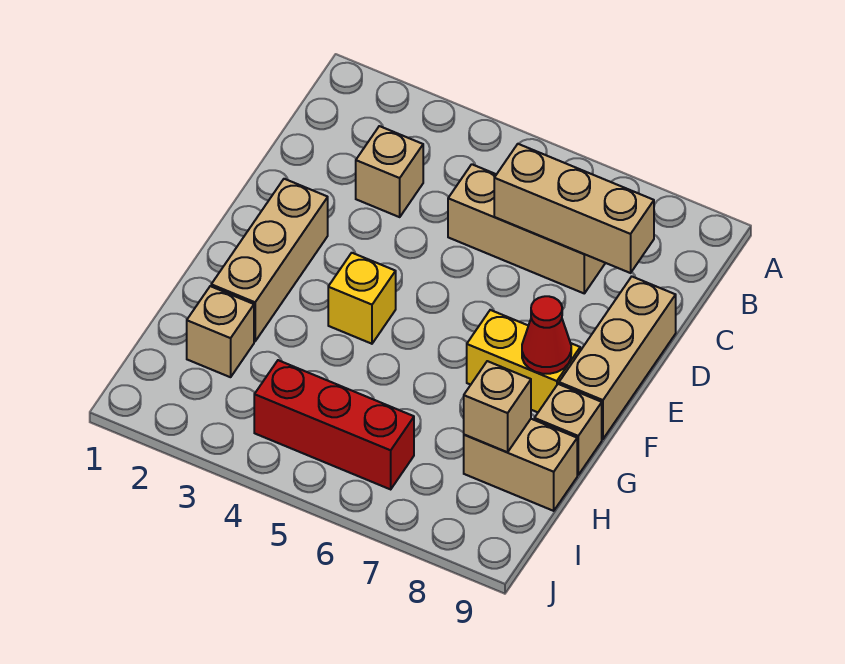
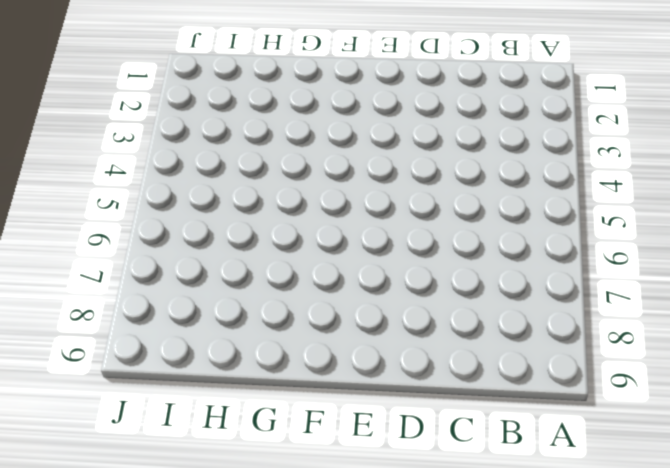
none -> tan brick C3 level 1
none -> tan brick C5:C7 level 1
none -> tan brick D9:F9 level 1

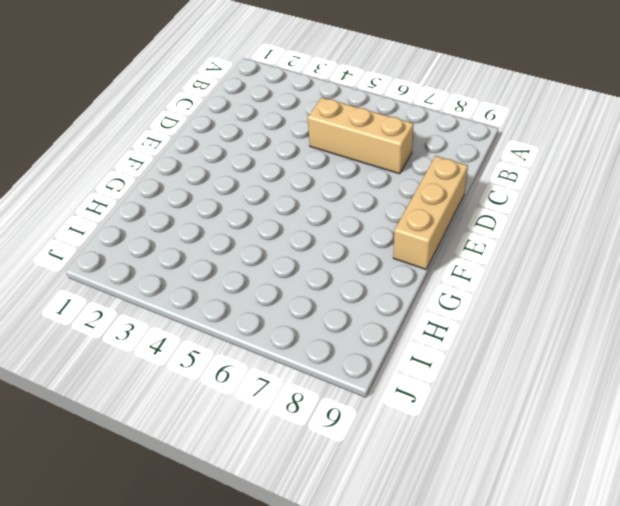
none -> tan brick C3 level 1
none -> tan brick E2:G2 level 1
none -> yellow brick F4 level 1

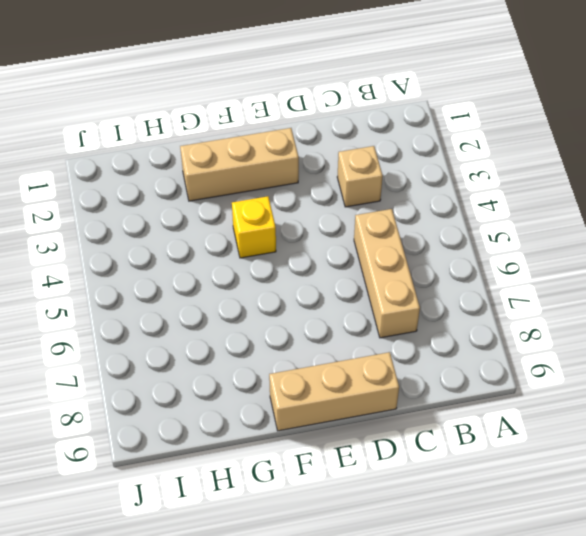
none -> yellow brick F7:F8 level 1
none -> tan brick G9 level 1
none -> tan brick H2 level 1

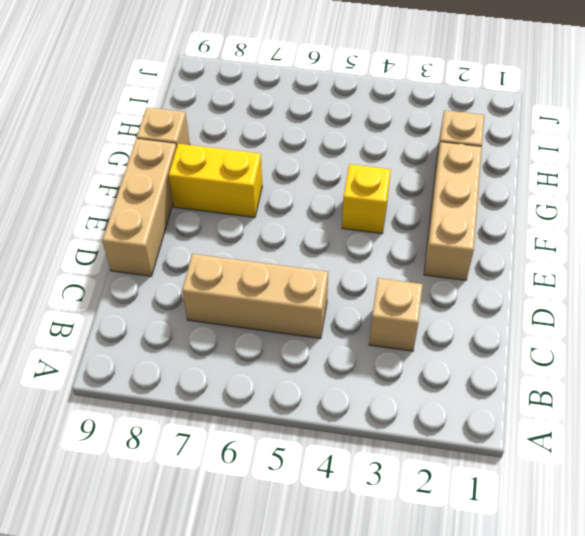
none -> tan brick H8:H9 level 1
none -> red brick I4:I6 level 1
none -> tan brick C6:C8 level 2

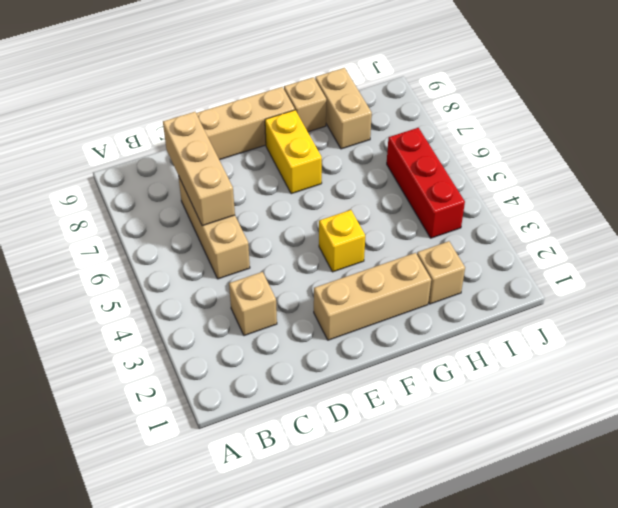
none -> red cone F8 level 2
none -> tan brick H8 level 2

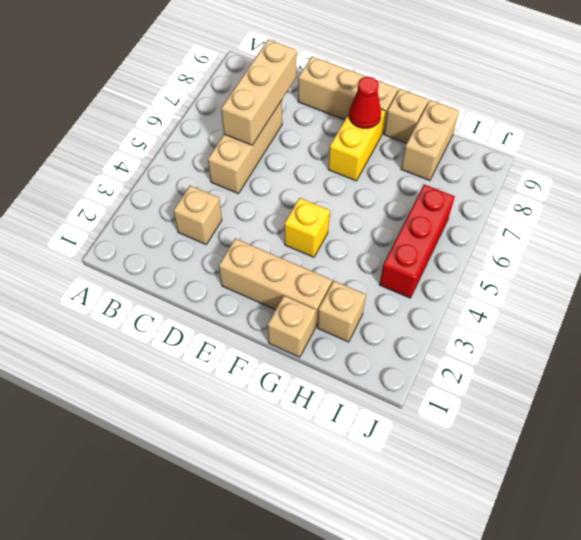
tan brick G1 level 1 -> tan brick H8 level 2

